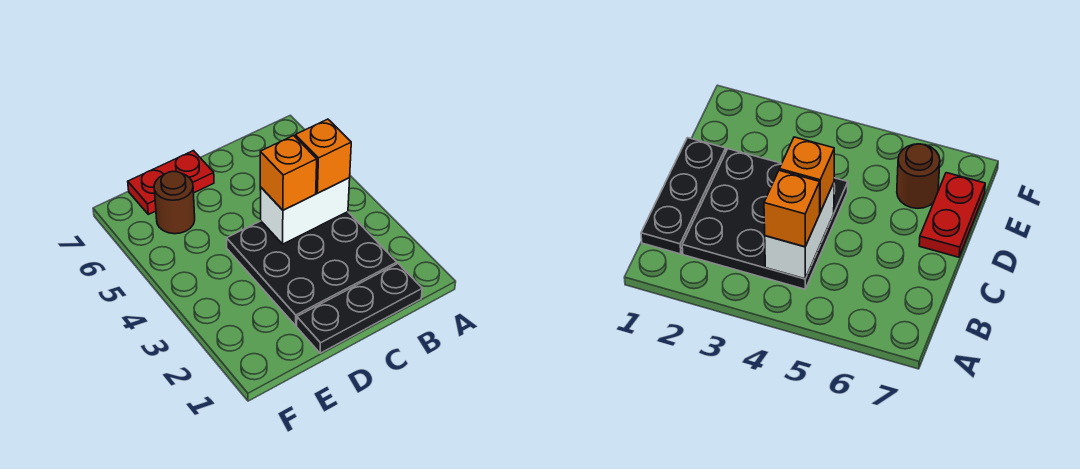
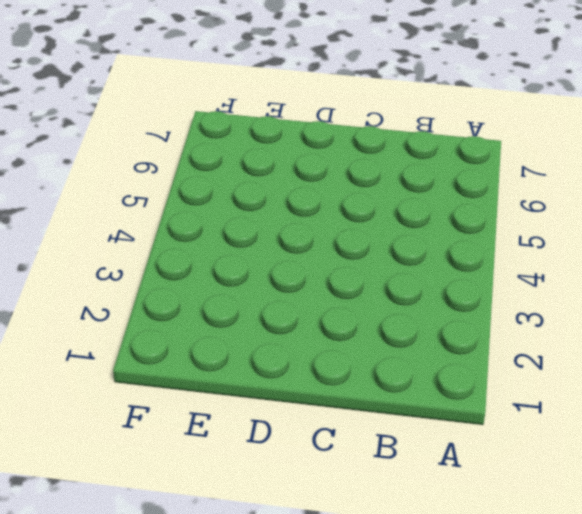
none -> black plate B1:D1 level 1
none -> black plate B2:D4 level 1

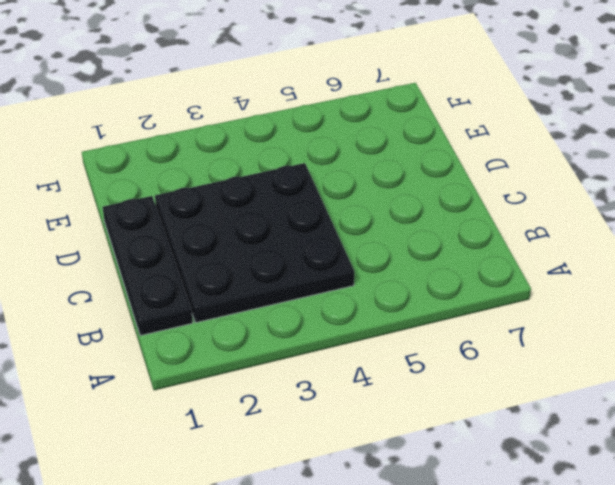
none -> red plate D7:E7 level 1
none -> brown round brick E6 level 1

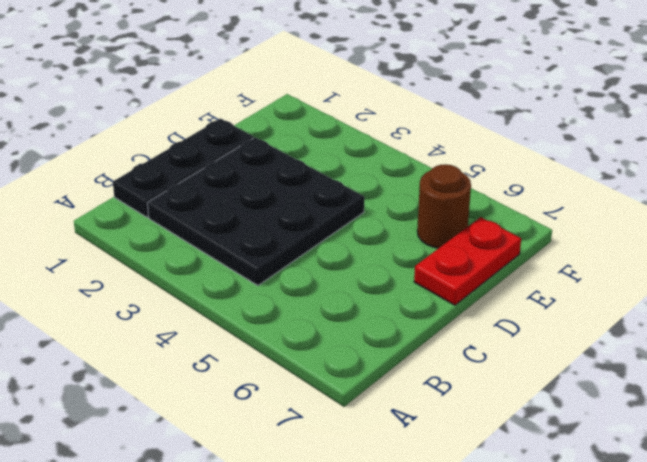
none -> white brick B4:C4 level 2
none -> orange brick B4 level 3

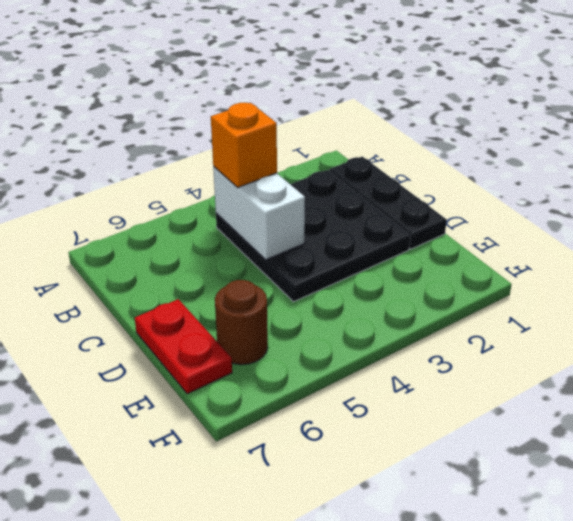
none -> orange brick C4 level 3

